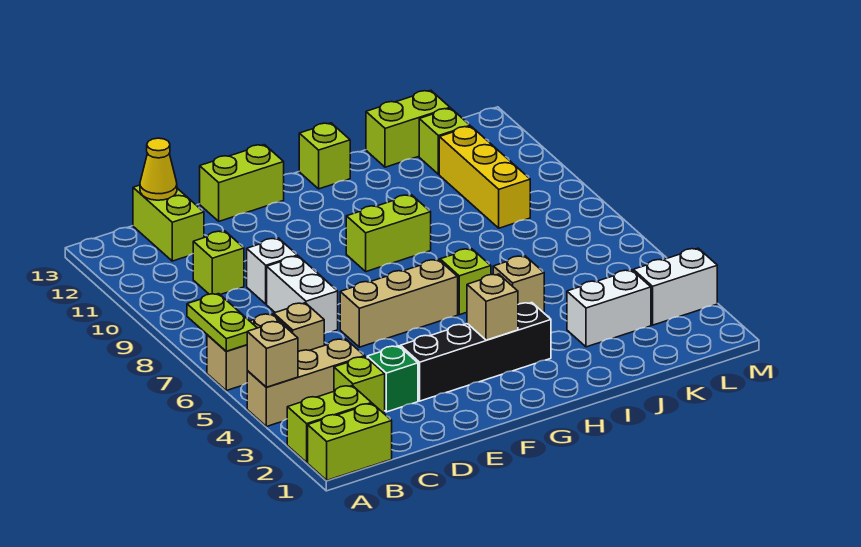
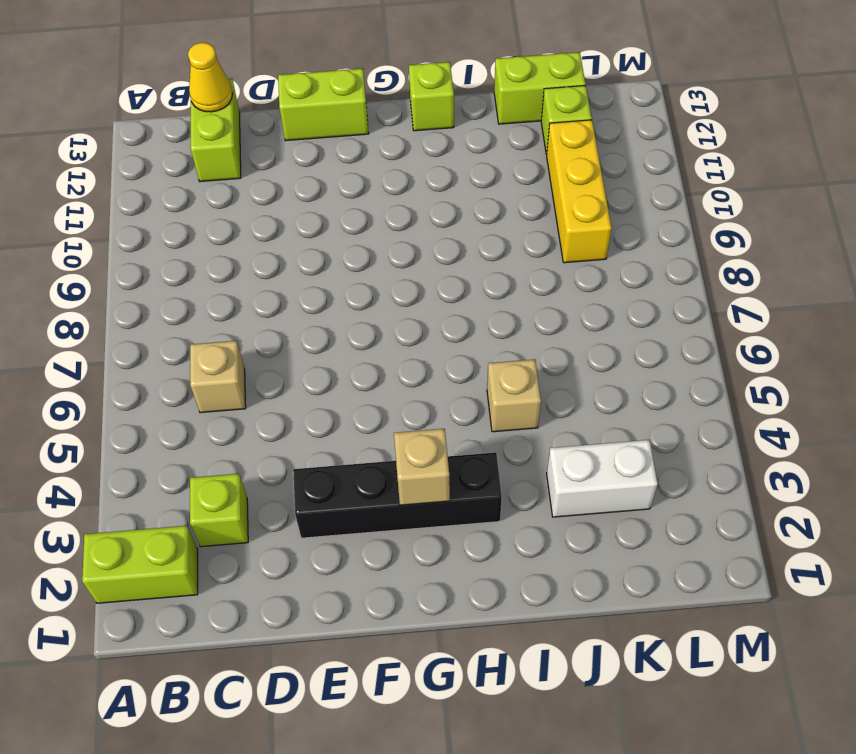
none -> lime brick A1:B1 level 1
none -> tan brick A4:C4 level 1
none -> tan brick A6:B6 level 1

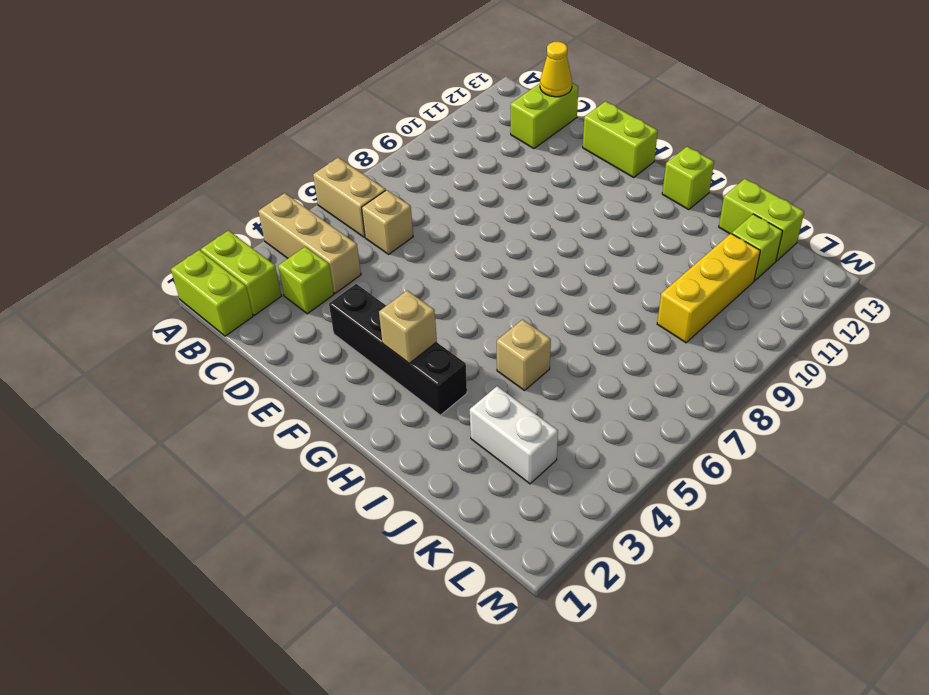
none -> lime brick C10 level 1
none -> green brick D3 level 1
none -> white brick D7:D8 level 1

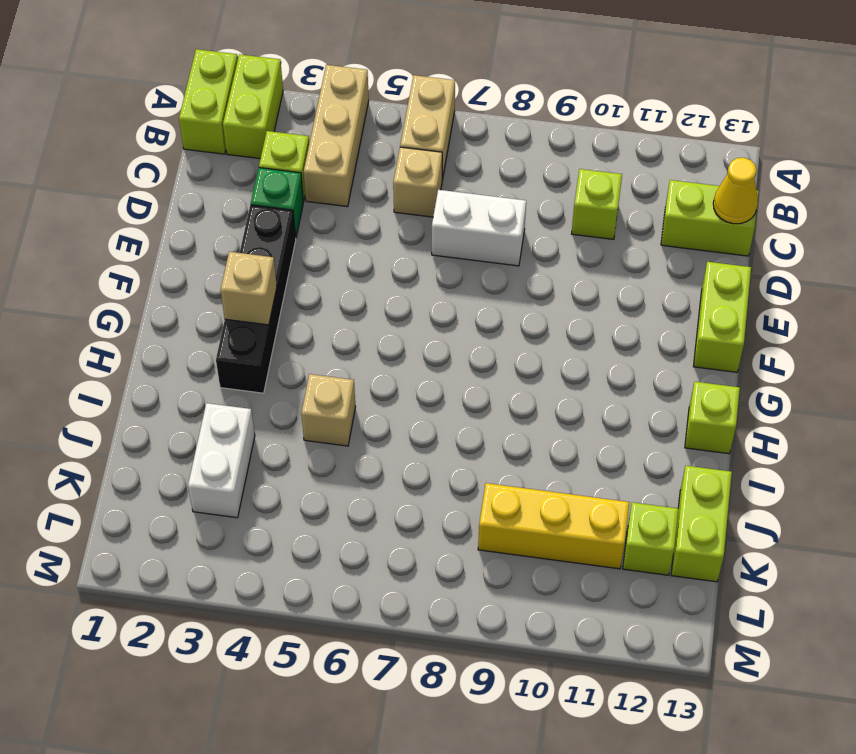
none -> white brick D9 level 1
none -> tan brick E6:G6 level 1
none -> lime brick G9:H9 level 1

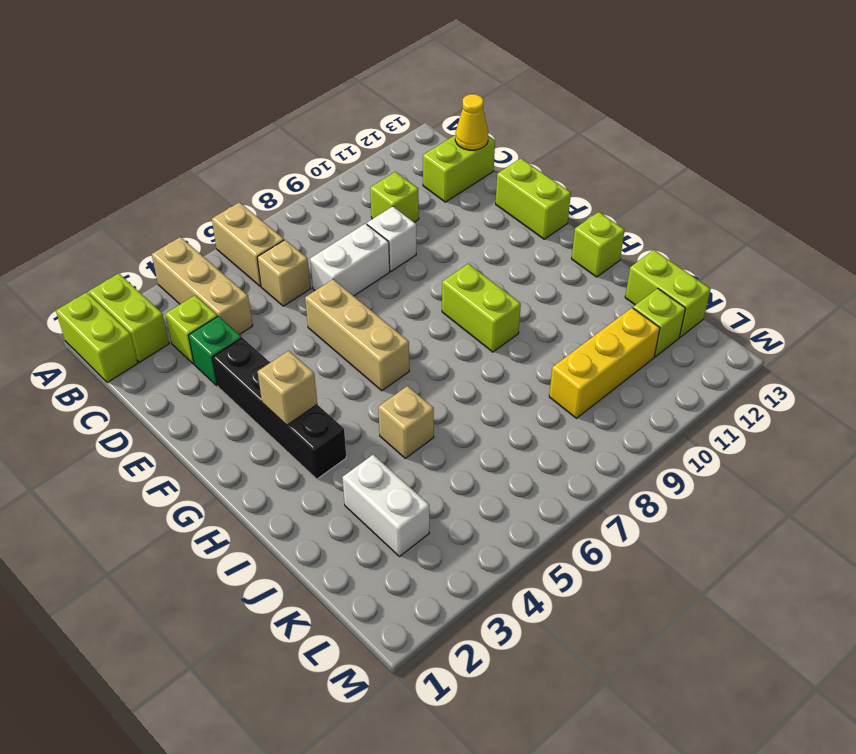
none -> lime brick H6 level 1
none -> white brick L3:M3 level 1
none -> tan brick A4 level 2

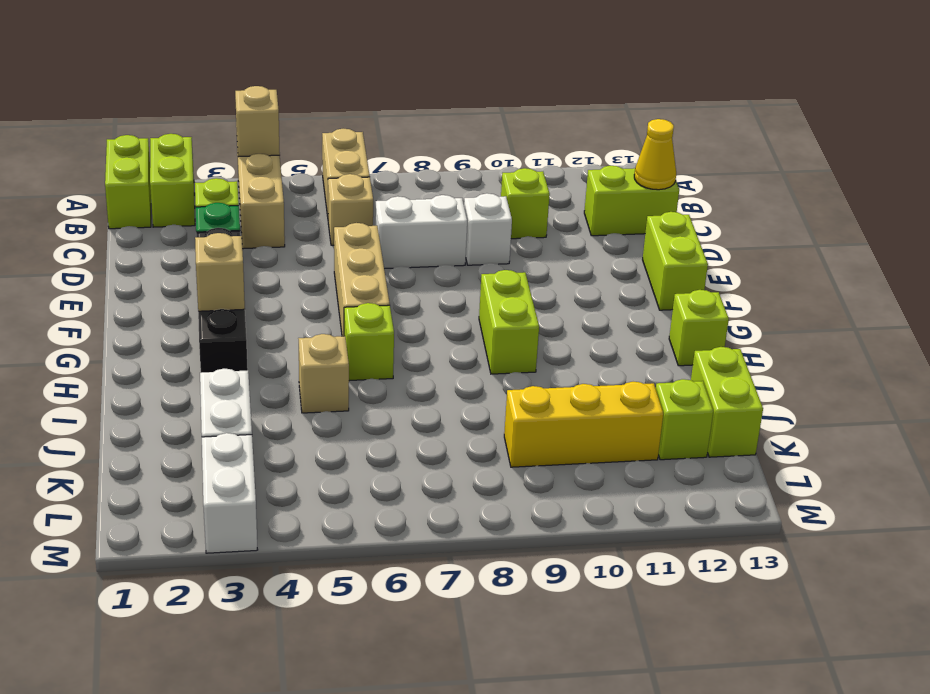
none -> lime plate A6:A7 level 2

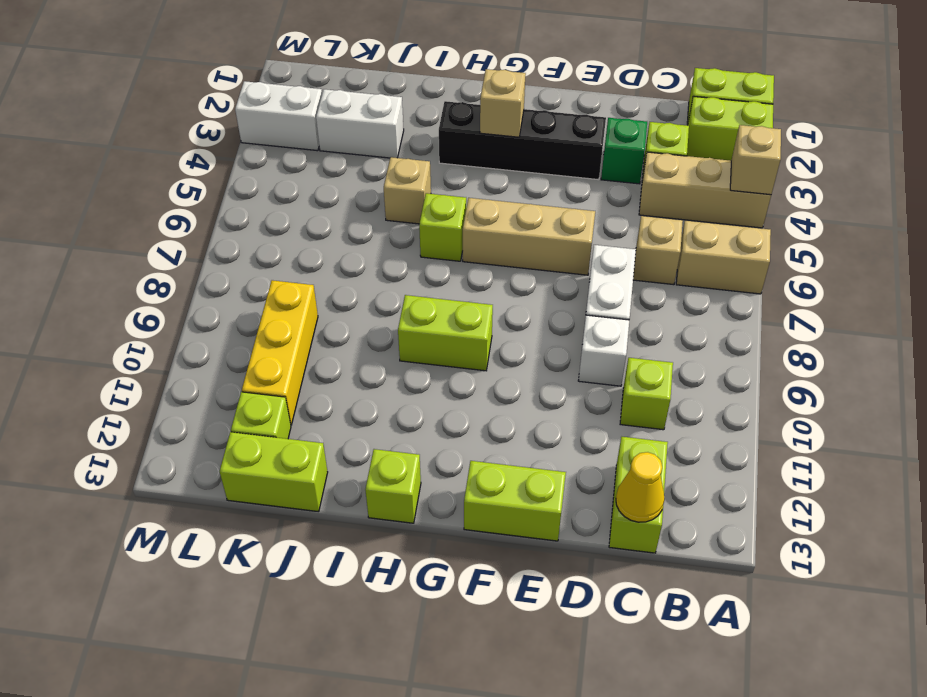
none -> lime plate A6:A7 level 2

